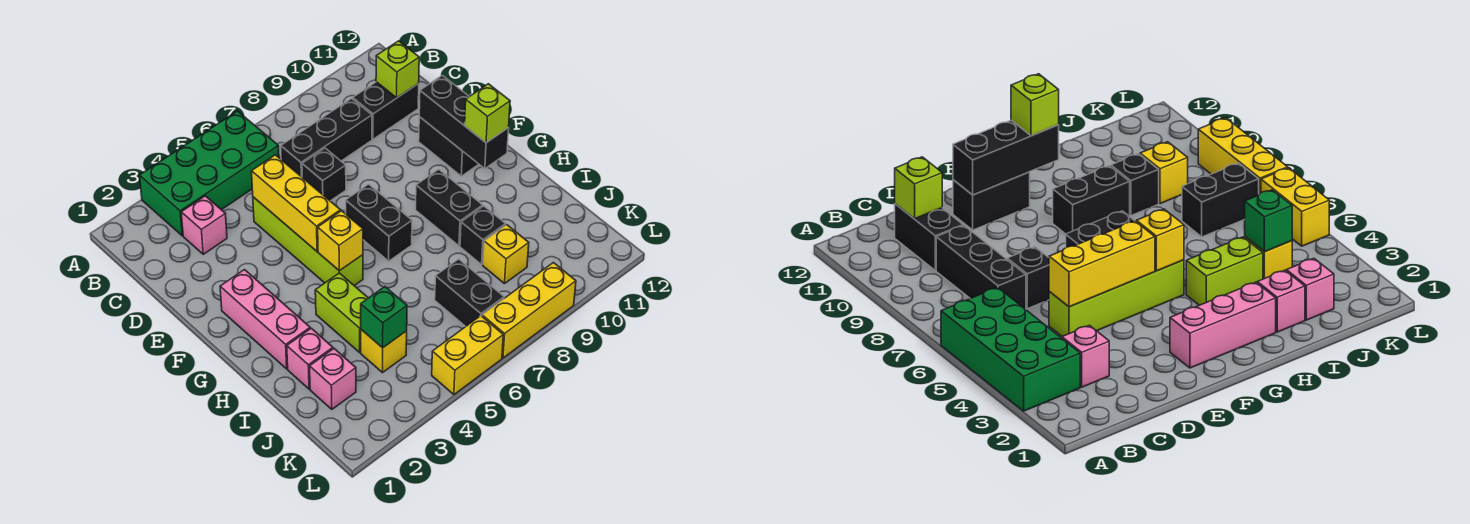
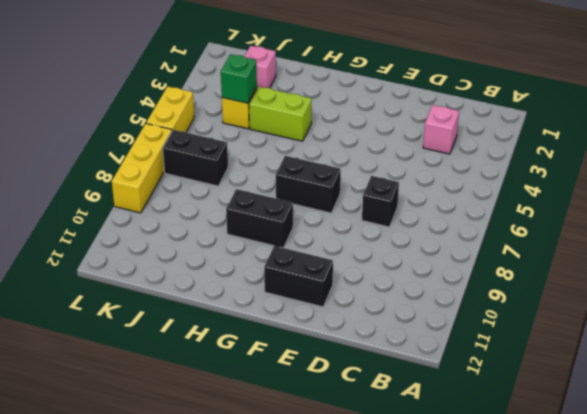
none -> green brick A3:B6 level 1
none -> black brick C7:C9 level 1
none -> black brick C10:C11 level 1

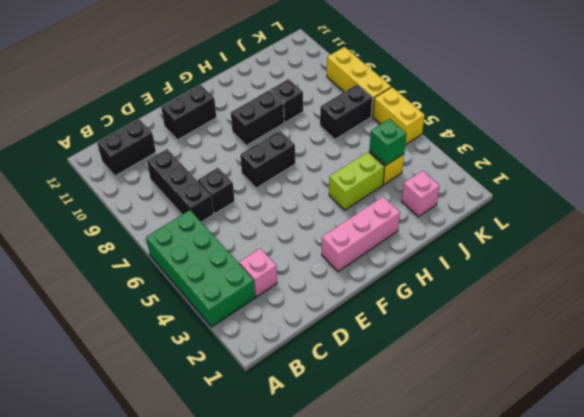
black brick B11:C11 level 1 -> black brick C10:C11 level 1
none -> lime brick D5:G5 level 1
none -> pink brick I2 level 1
none -> yellow brick J9 level 1

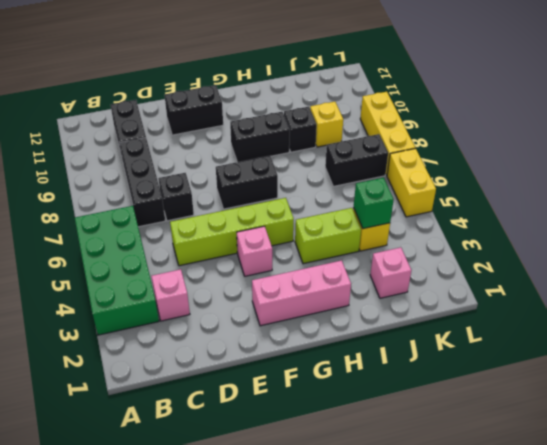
pink brick F4 level 1 -> pink brick I2 level 1
none -> lime brick C11 level 2
none -> yellow brick D5:F5 level 2
none -> black brick E11:G11 level 2

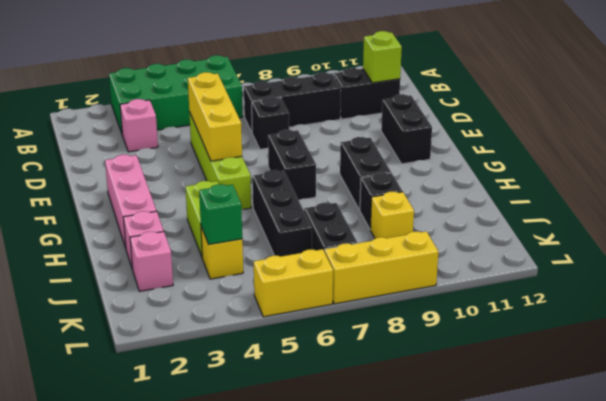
black brick H6:J6 level 1 -> black brick E11:G11 level 2
none -> yellow brick G5 level 2
none -> lime brick G11 level 3

